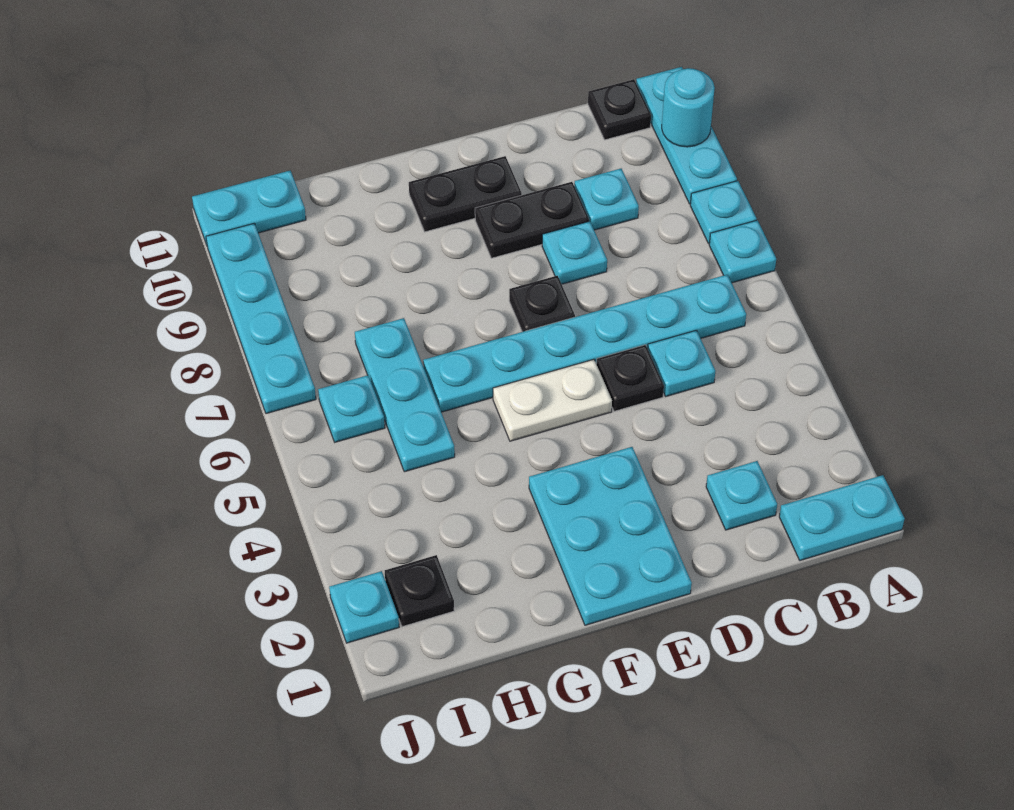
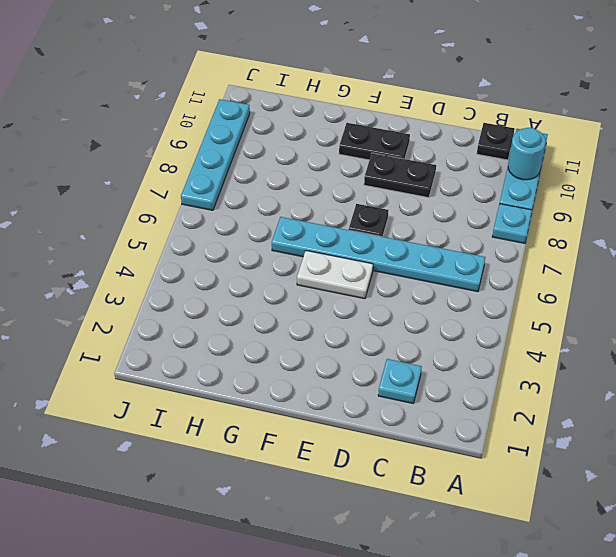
none -> cyan plate A1:B1 level 1
none -> cyan plate A7 level 1
none -> cyan plate C5 level 1

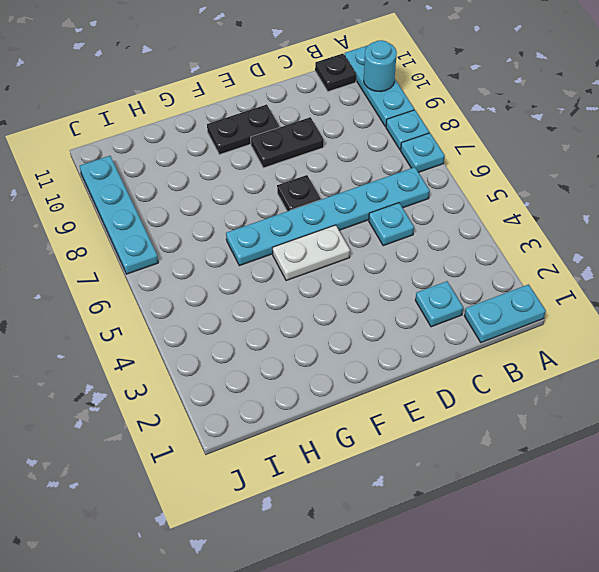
none -> cyan plate C9 level 1
none -> black plate D5 level 1
none -> cyan plate D8 level 1

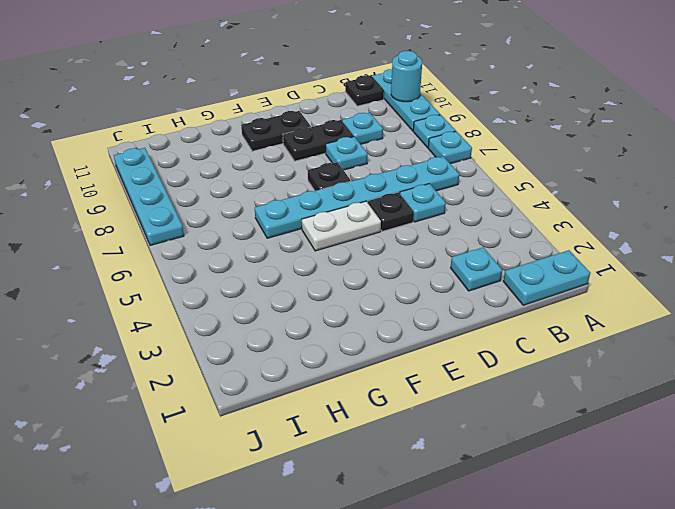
none -> cyan plate E1:F3 level 1
none -> cyan plate H5:H7 level 1
none -> black plate I2 level 1

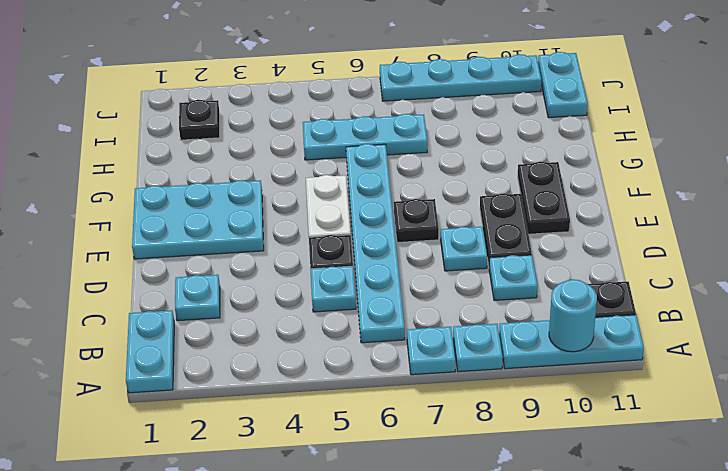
none -> cyan plate I6 level 1
none -> cyan plate J2 level 1

